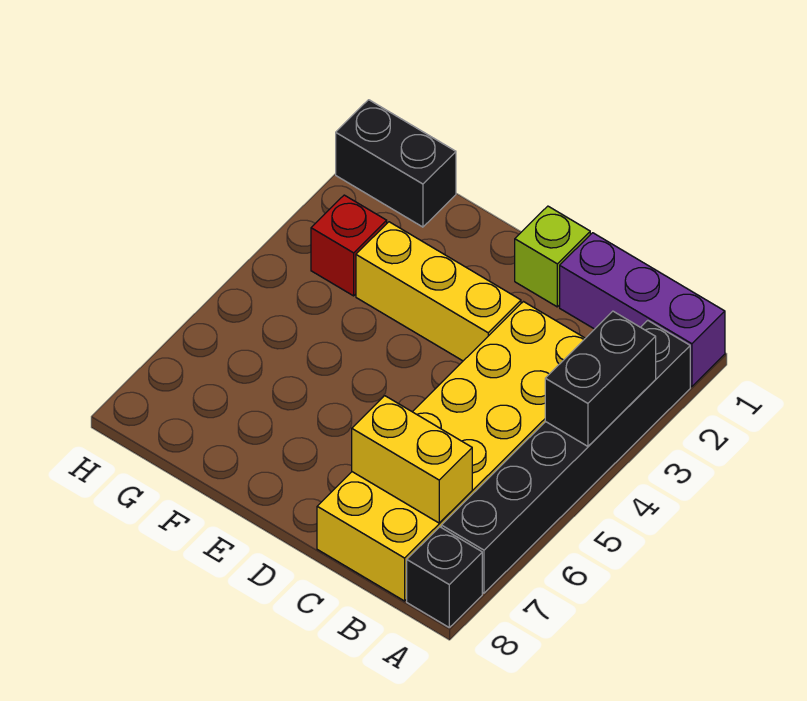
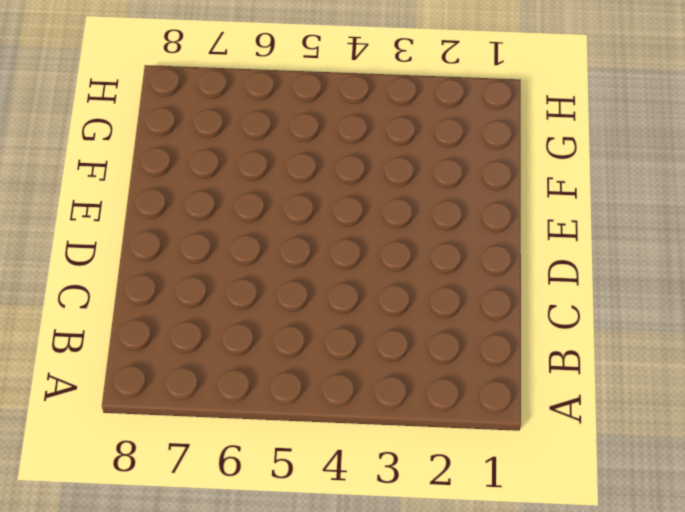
none -> purple brick A1:C1 level 1
none -> black brick A2:A7 level 1

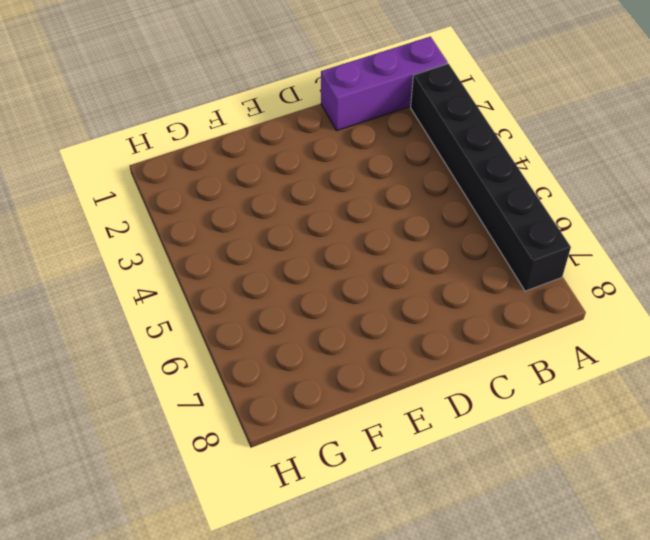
none -> black brick A8 level 1
none -> yellow brick B3:C8 level 1

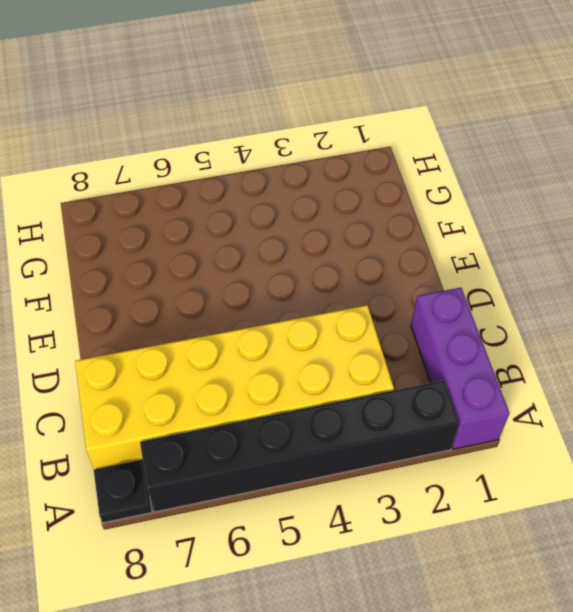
black plate A8 level 1 -> black brick A8 level 1
none -> lime brick D1 level 1
none -> yellow brick D3:F3 level 1

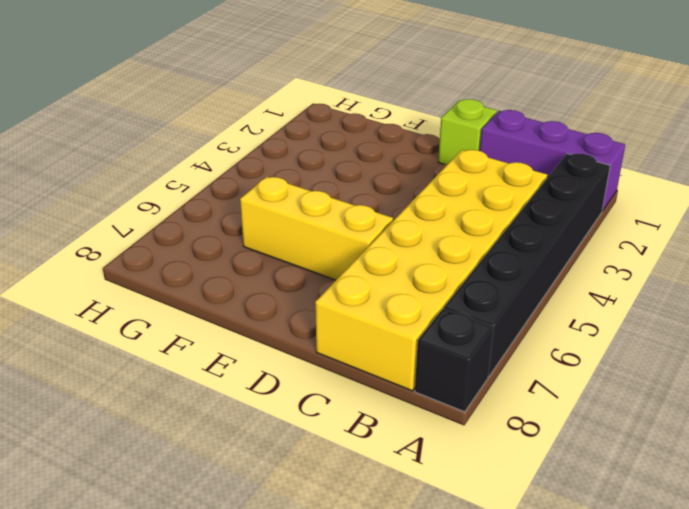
yellow brick D6:F6 level 1 -> yellow brick D3:F3 level 1
none -> black brick G1:H1 level 1
none -> red brick G3 level 1

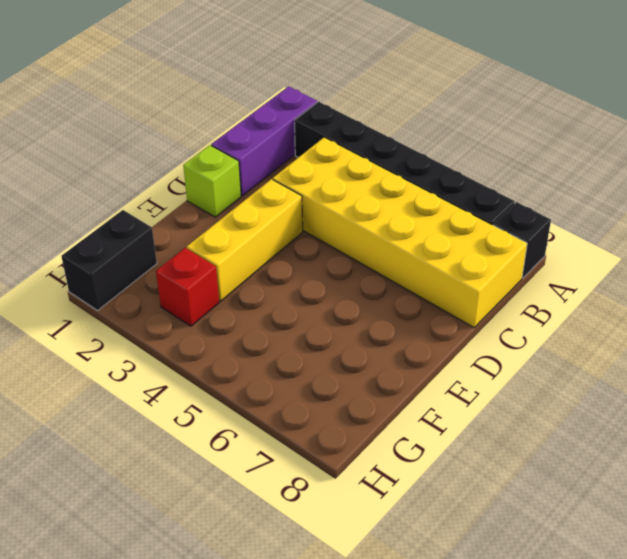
none -> black brick A3:A4 level 2
none -> yellow brick B7:C7 level 2

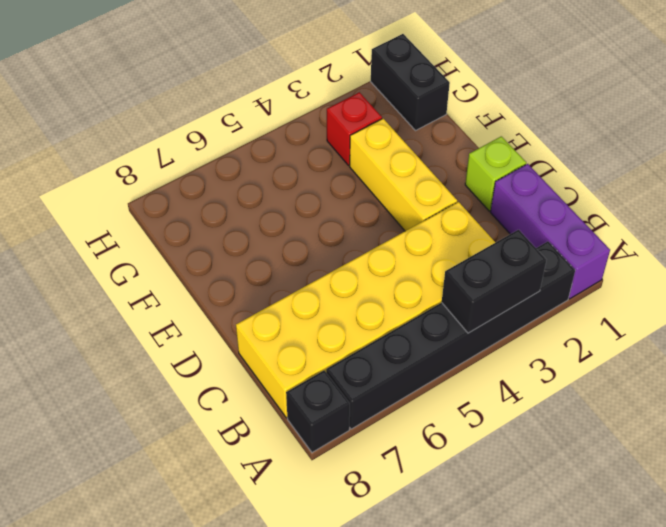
none -> yellow brick B7:C7 level 2

